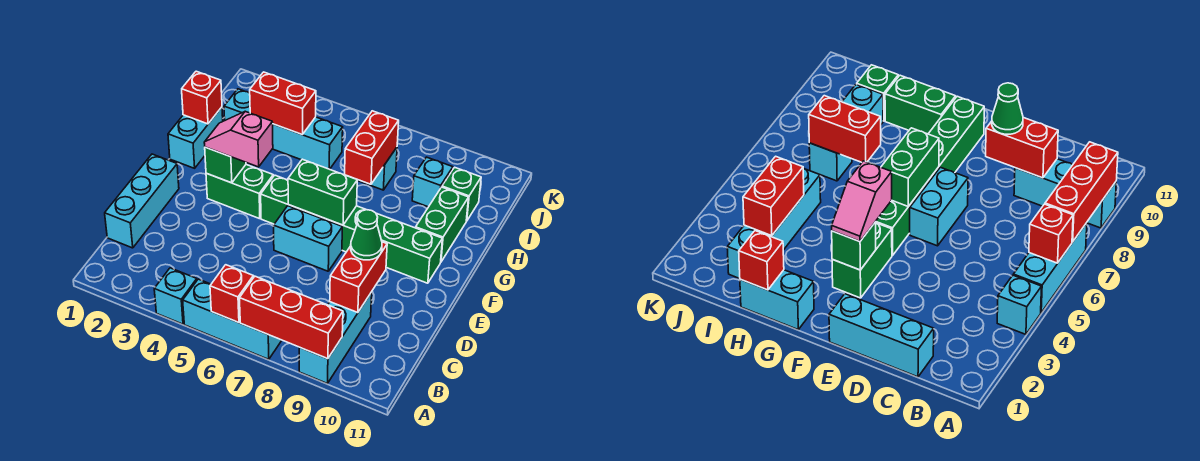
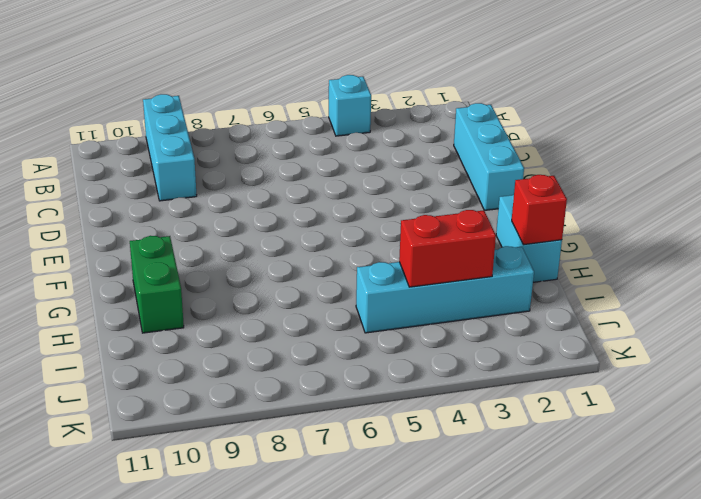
none -> cyan brick A5:A7 level 1
none -> cyan brick E6:E7 level 1
none -> green brick F3:F4 level 1

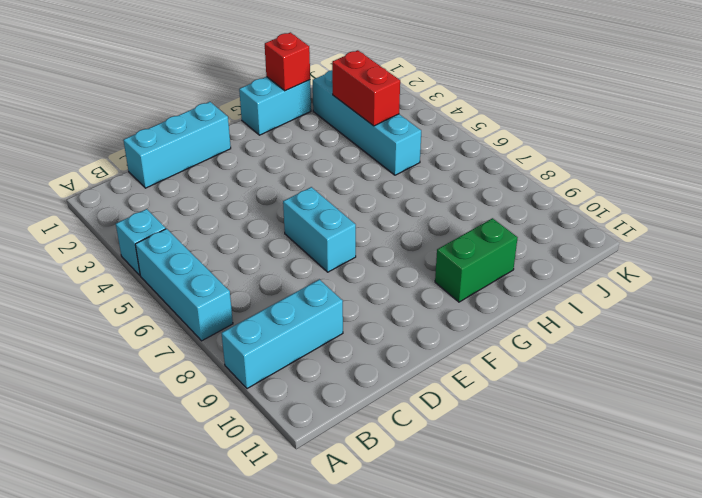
none -> green brick F3:F4 level 1
none -> green brick F5:F10 level 1
none -> cyan brick I7 level 1

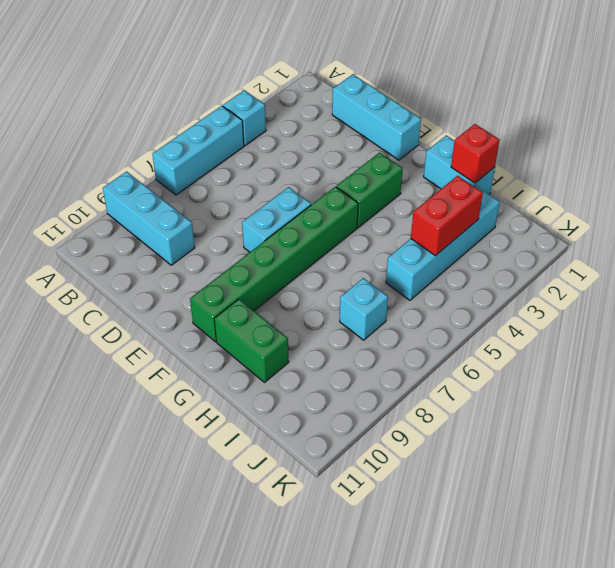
none -> cyan brick I9 level 1
none -> green brick I10 level 1
none -> red brick A6 level 2

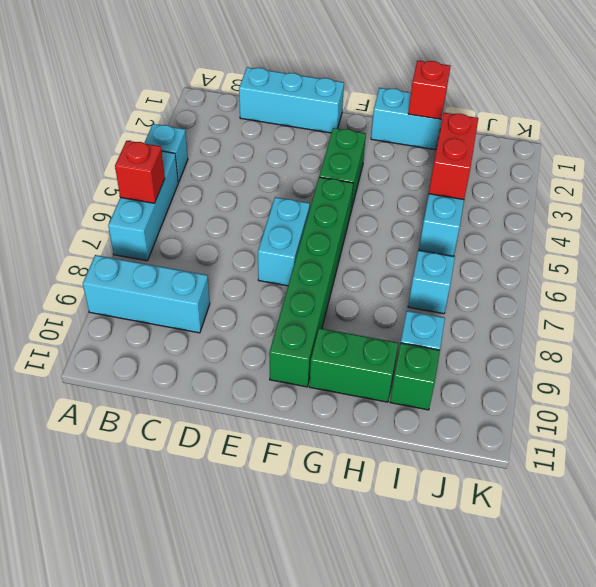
none -> red brick A7:A9 level 2
none -> red brick C9:D9 level 2
none -> green brick F3 level 2

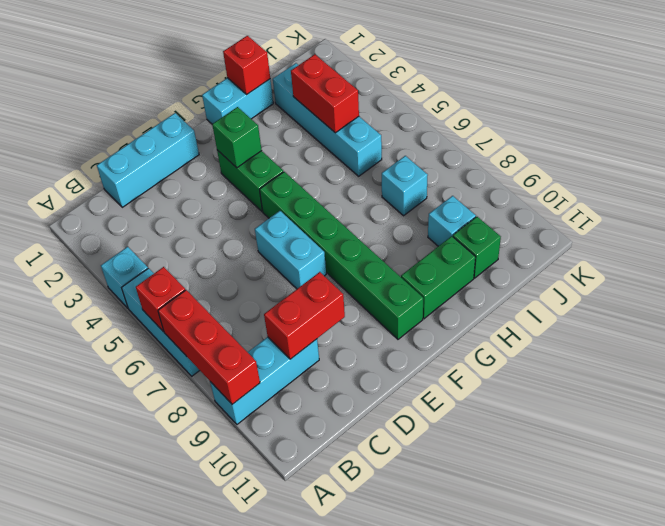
none -> green brick F6:F7 level 2
none -> red brick H7:I7 level 2
none -> green cone D9 level 3

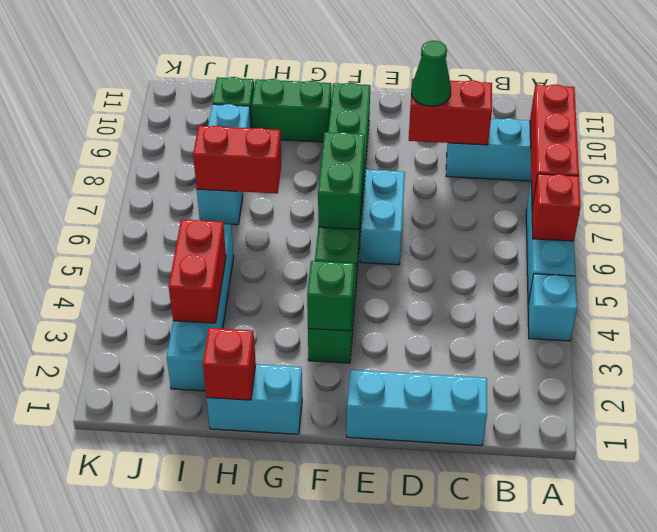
none -> pink slope F3:F4 level 3 top 4

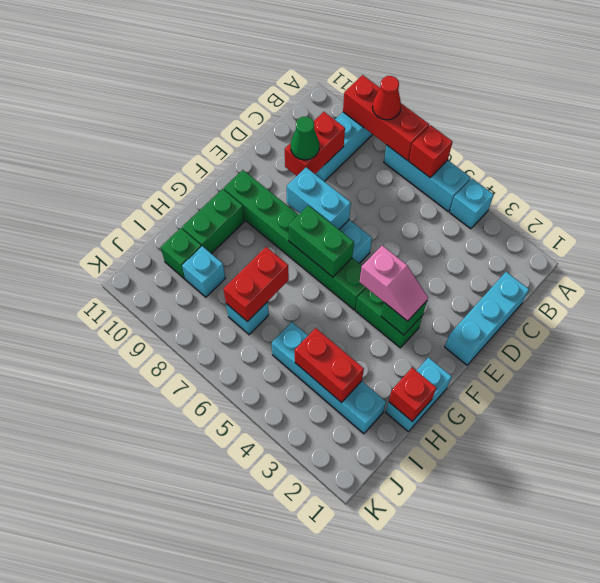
red cone A8 level 3 -> none
cyan brick E7:E8 level 2 -> none

